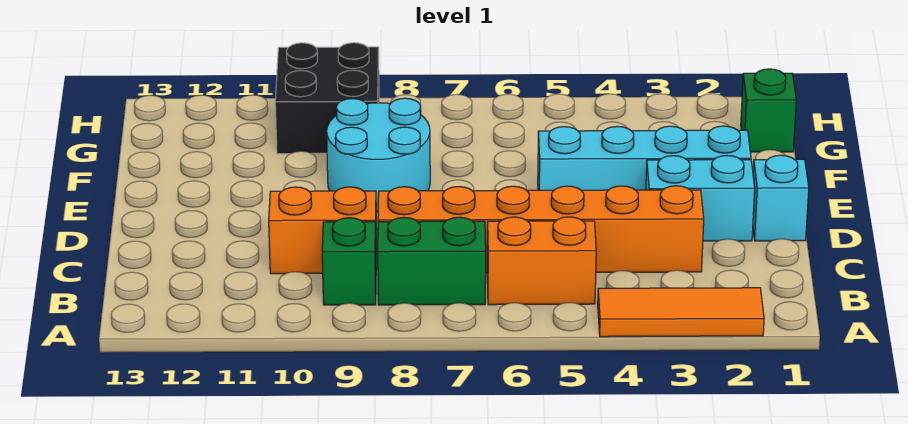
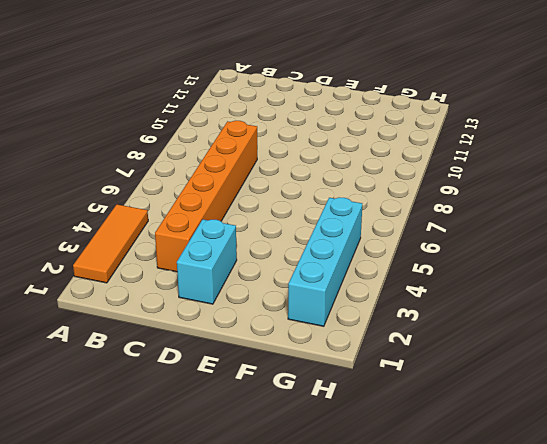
cyan brick G2:G5 level 1 -> cyan brick E2:E5 level 1
none -> orange brick B5:B6 level 1
none -> green brick B7:B8 level 1
none -> green brick B9 level 1

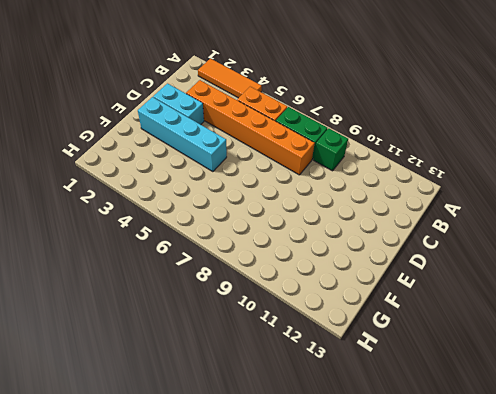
none -> orange brick C9:C10 level 1
none -> cyan brick D1 level 1
none -> cyan round brick E8:F9 level 1

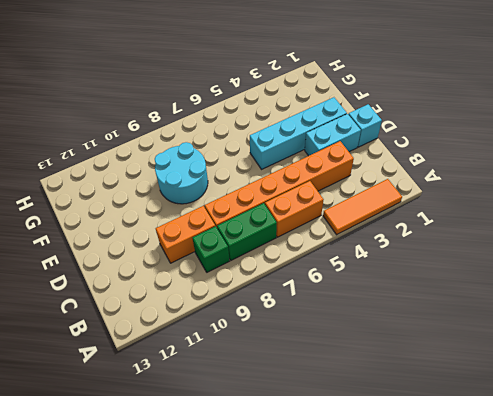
none -> green brick G1 level 1
none -> black brick G9:H10 level 1

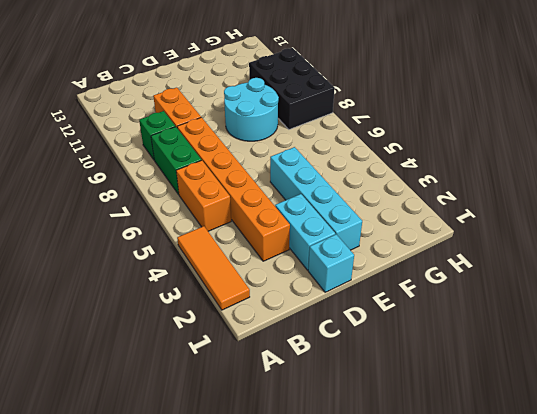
black brick G8:H10 level 1 -> black brick G9:H10 level 1
none -> green brick G1 level 1

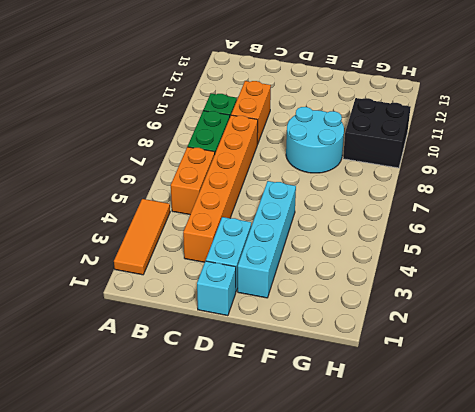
none -> green brick G1 level 1

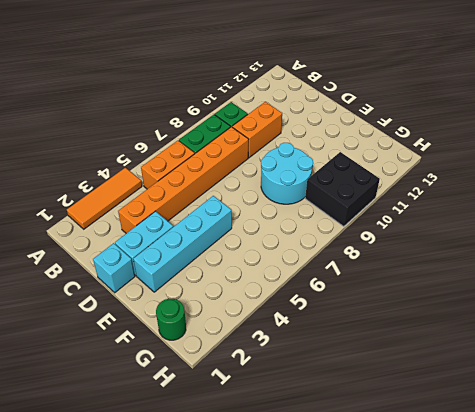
green round brick G1 level 1 -> green brick G1 level 1

